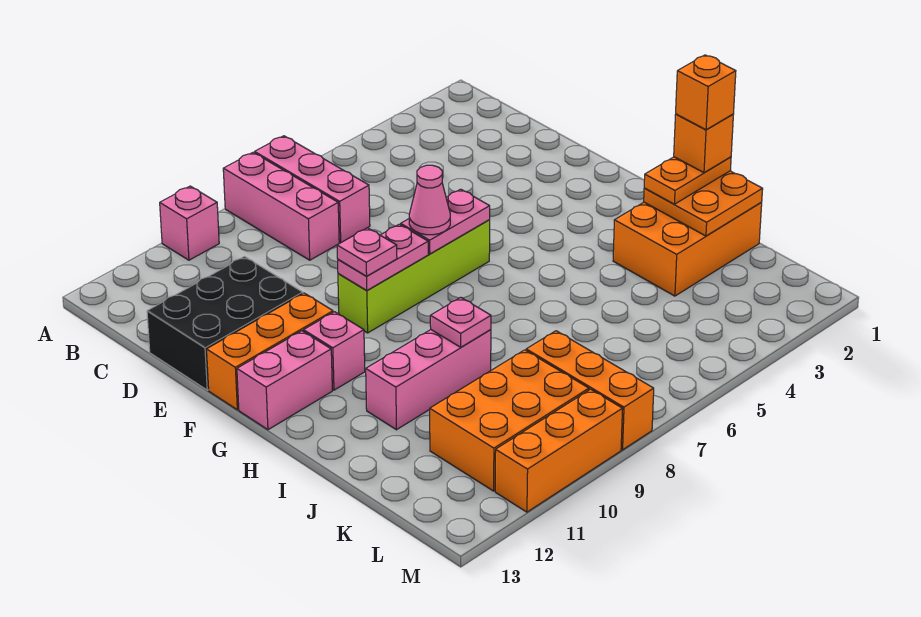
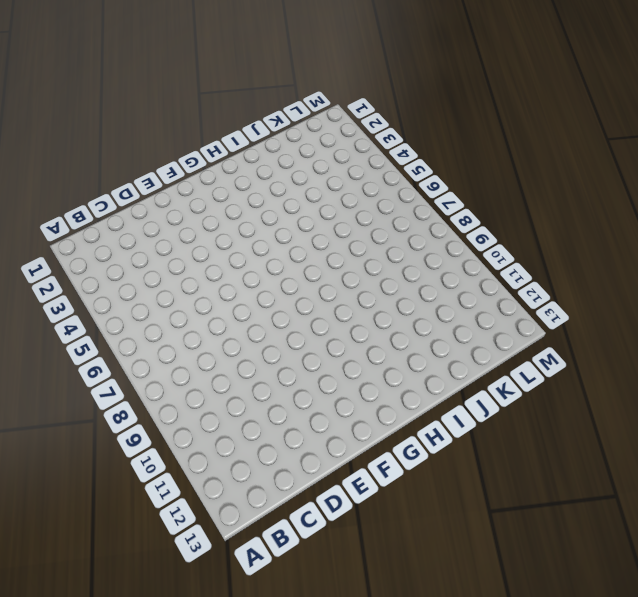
none -> pink brick A7:C7 level 1
none -> pink brick A8:C8 level 1
none -> pink brick A10 level 1

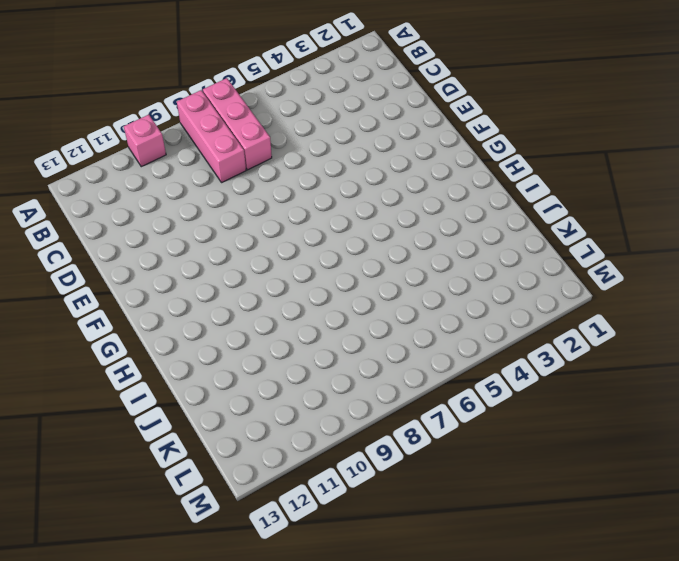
none -> black brick D11:E13 level 1
none -> lime brick F6:F9 level 1
none -> orange brick F11:F13 level 1

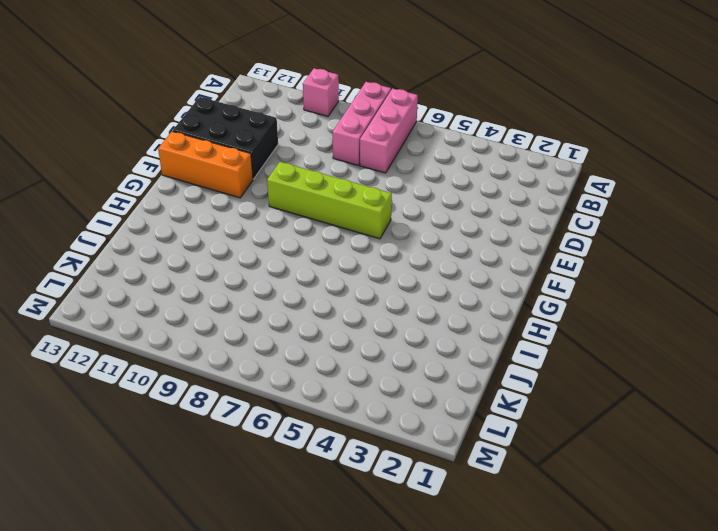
none -> pink brick G11 level 1
none -> pink brick G12:G13 level 1
none -> orange brick I1:J3 level 1

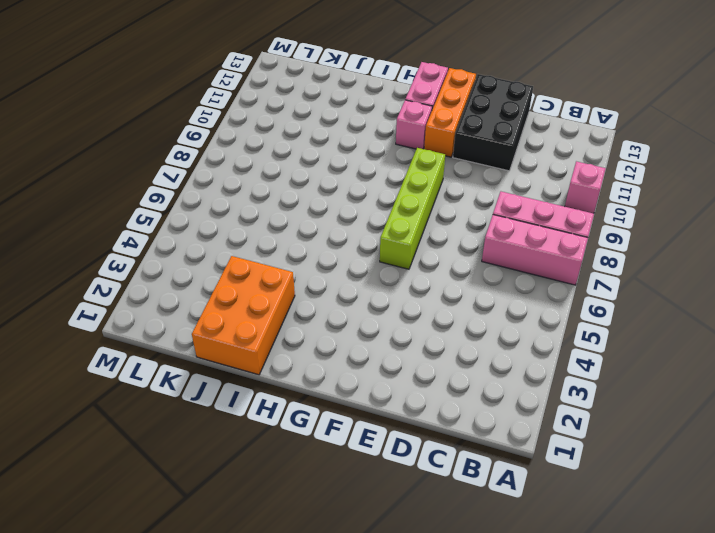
none -> pink brick I9:I11 level 1
none -> orange brick K8:M8 level 1
none -> orange brick K9:L11 level 1

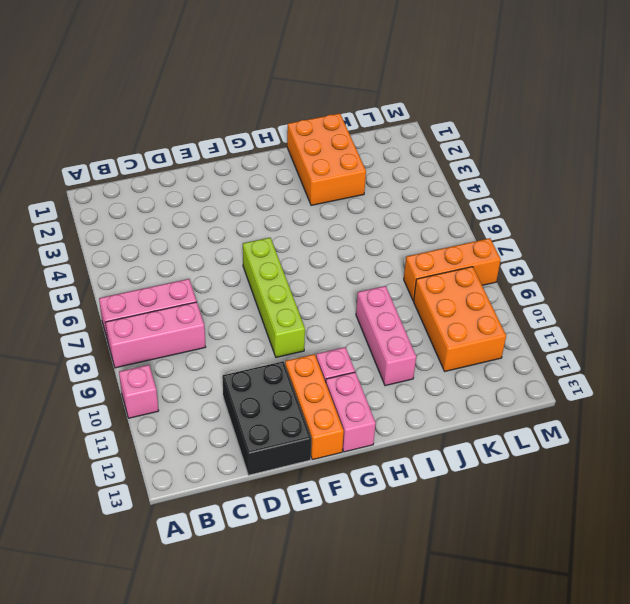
none -> orange brick M9:M11 level 1
none -> pink plate F6:F7 level 2
none -> pink plate F8:F9 level 2

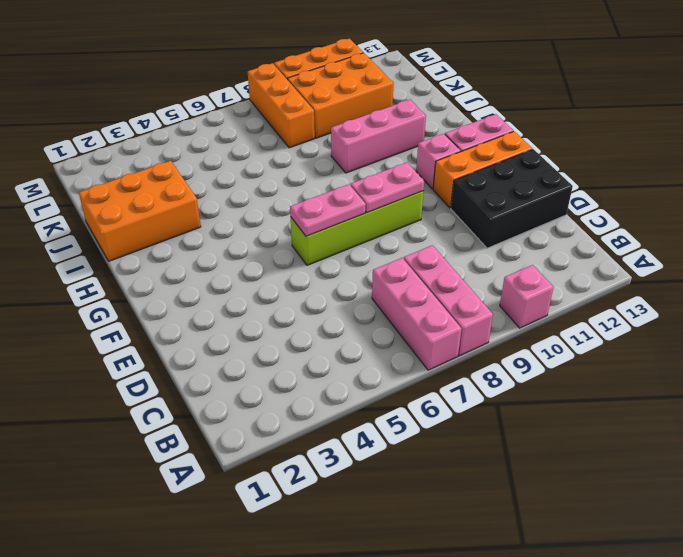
none -> orange plate I1:J2 level 2
none -> pink plate I9 level 2
none -> pink cone F7 level 3

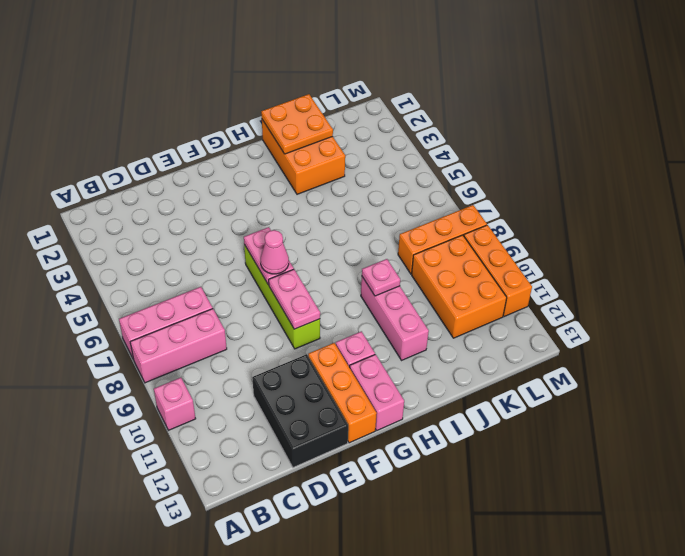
none -> pink plate F9 level 3
none -> orange plate I1:I2 level 3
none -> orange brick I1 level 4

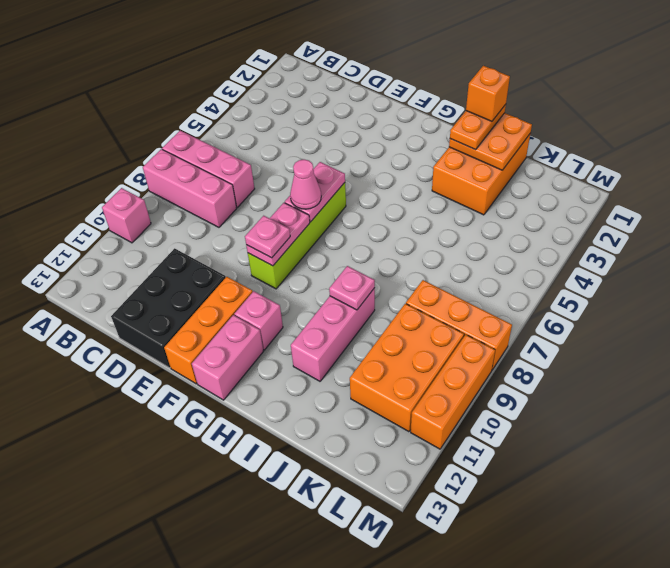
none -> orange brick I1 level 5

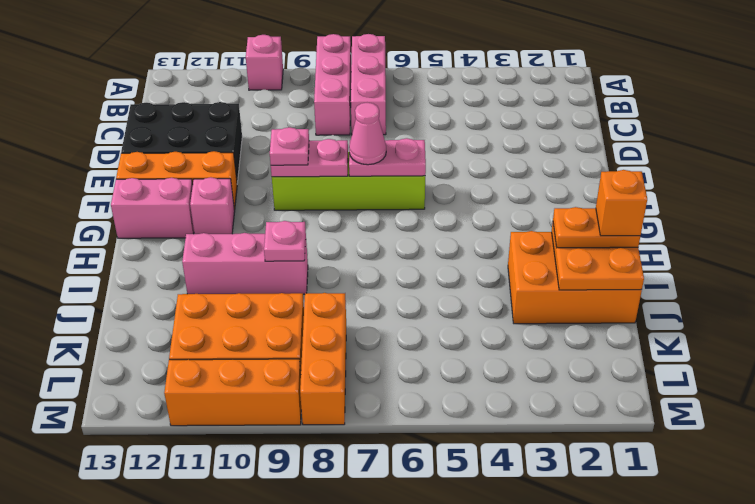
none -> orange brick I1 level 5

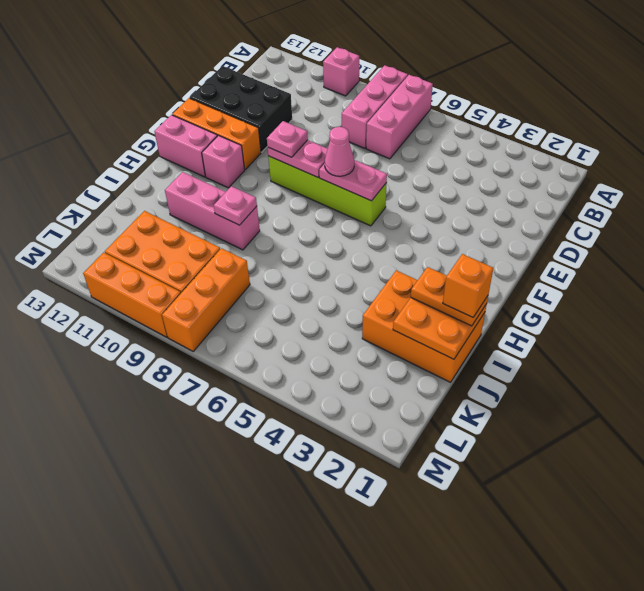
none -> orange brick I1 level 5

